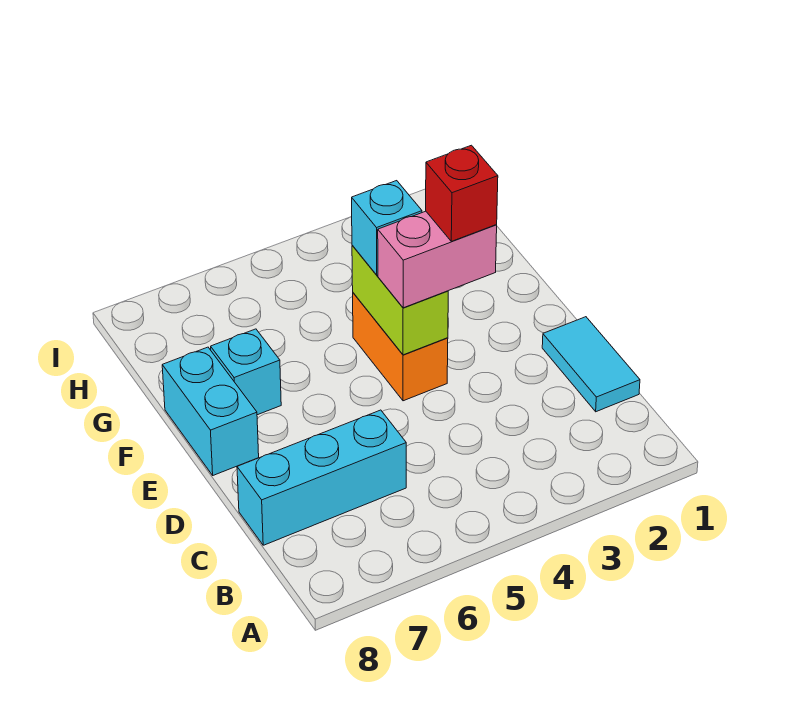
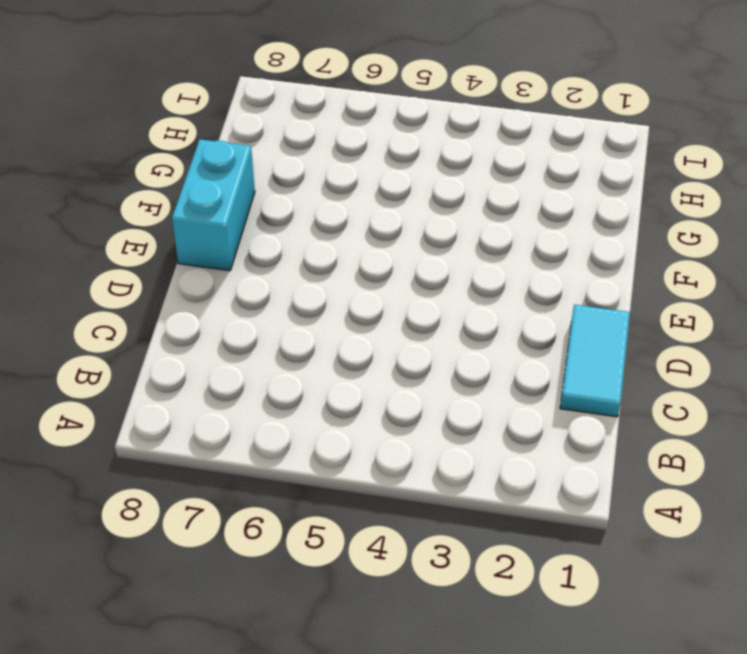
none -> cyan brick C6:C8 level 1
none -> orange brick E4:F4 level 1

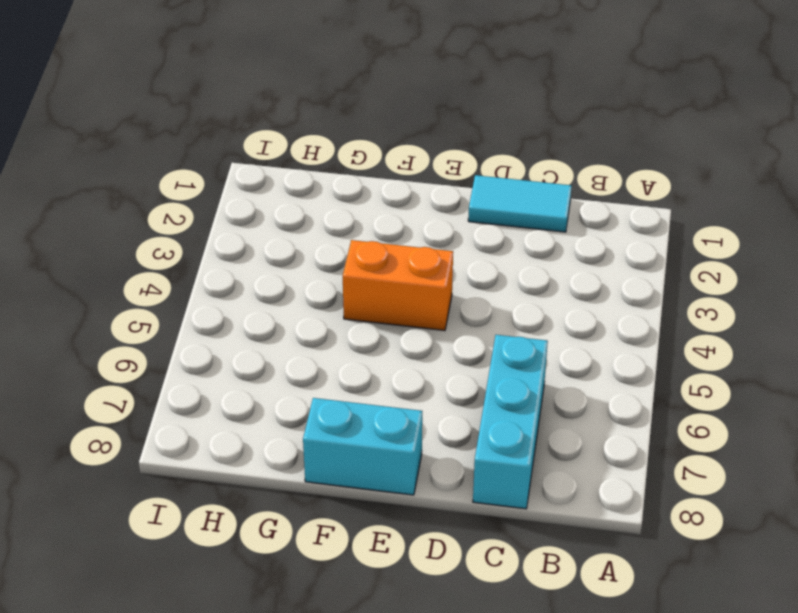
none -> cyan brick F7 level 1
none -> lime brick E4:F4 level 2

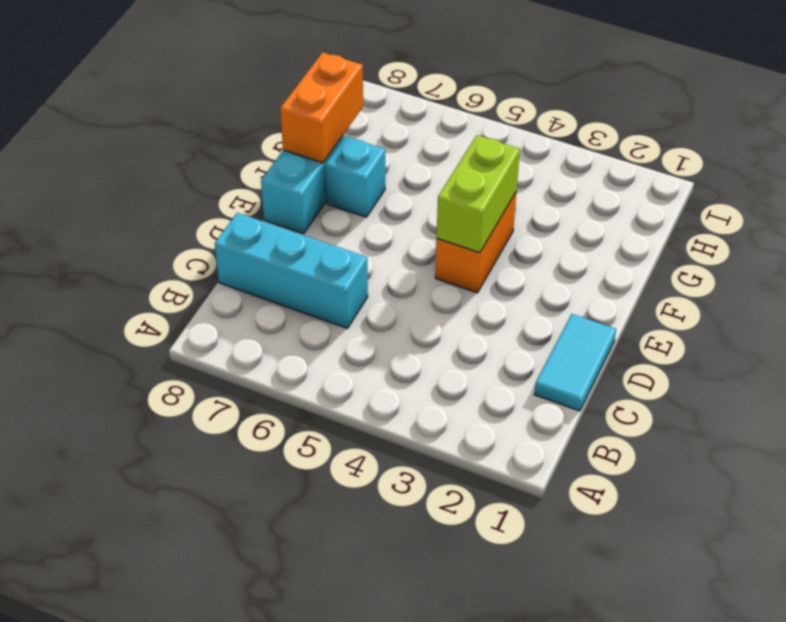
orange brick F8:G8 level 2 -> none
none -> pink brick E3:E4 level 3
none -> cyan brick F4 level 3

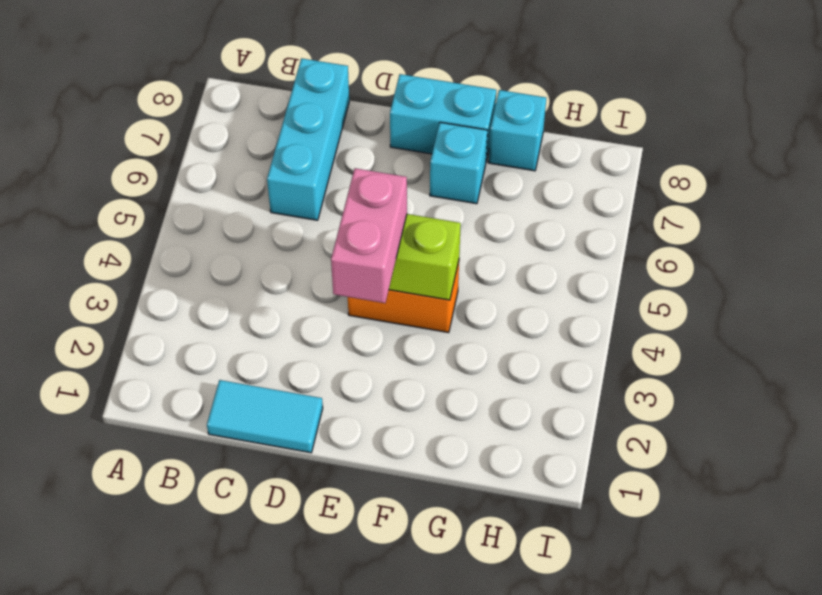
cyan brick G8 level 1 -> cyan brick F4 level 3
none -> red brick E3 level 4

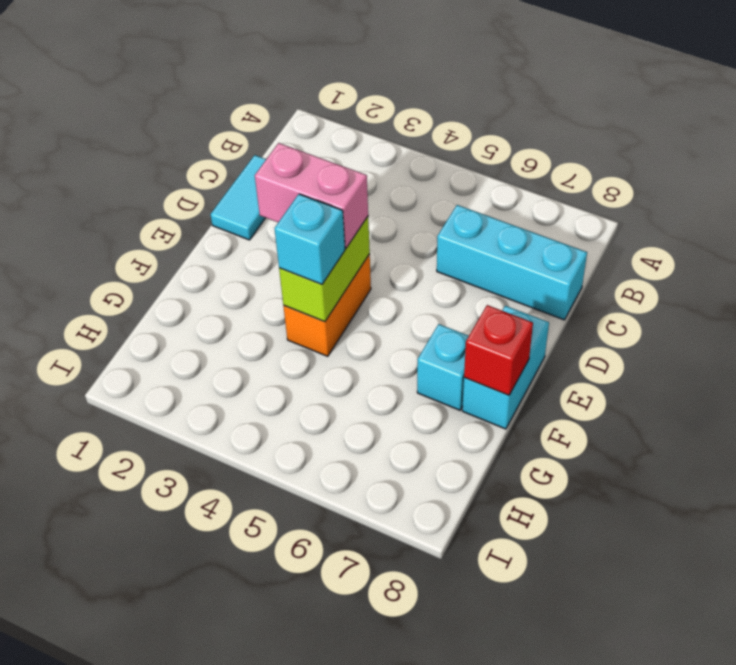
red brick F8 level 2 -> red brick E3 level 4

